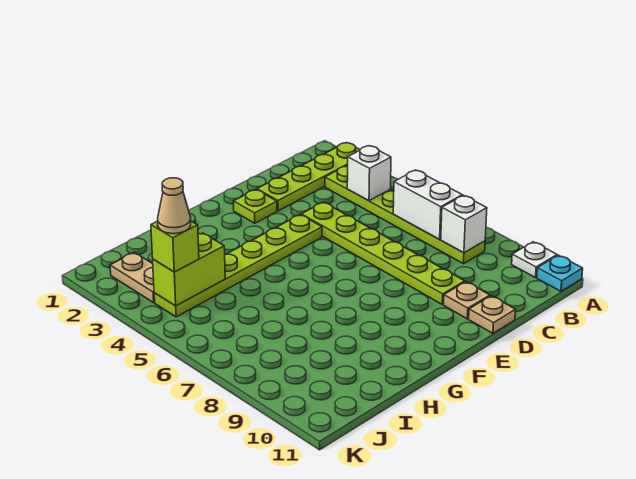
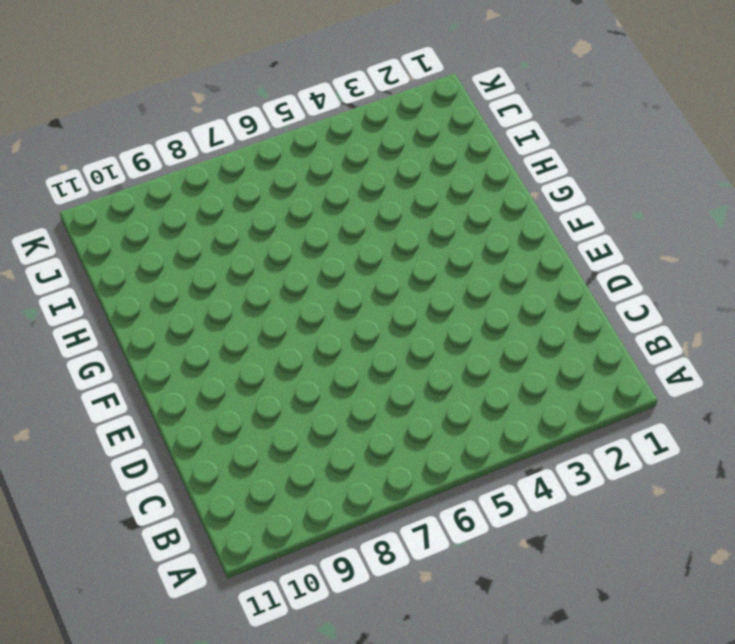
none -> lime plate A2:D2 level 1
none -> white plate A10 level 1
none -> cyan plate A11 level 1

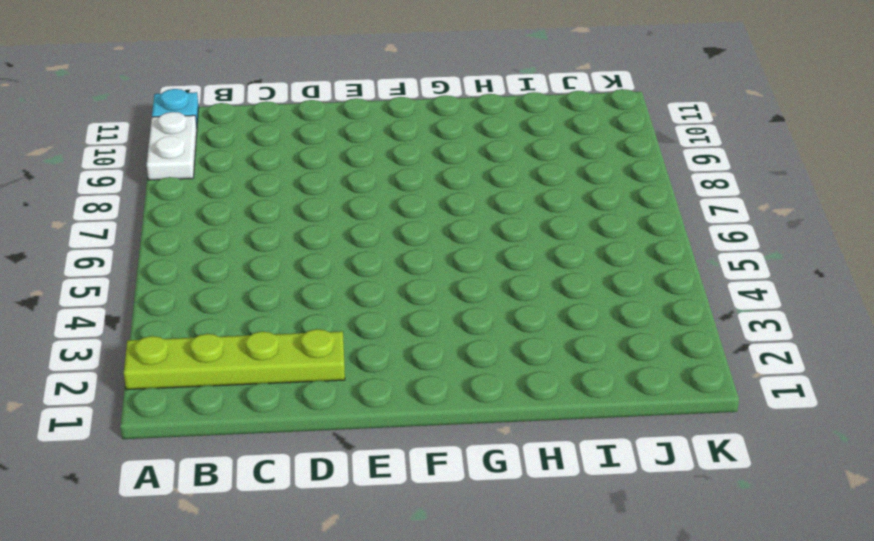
white plate A9:A10 level 1 -> white plate A10 level 1
none -> lime plate B3:B8 level 1
none -> lime plate D4:D9 level 1
none -> tan plate D10 level 1

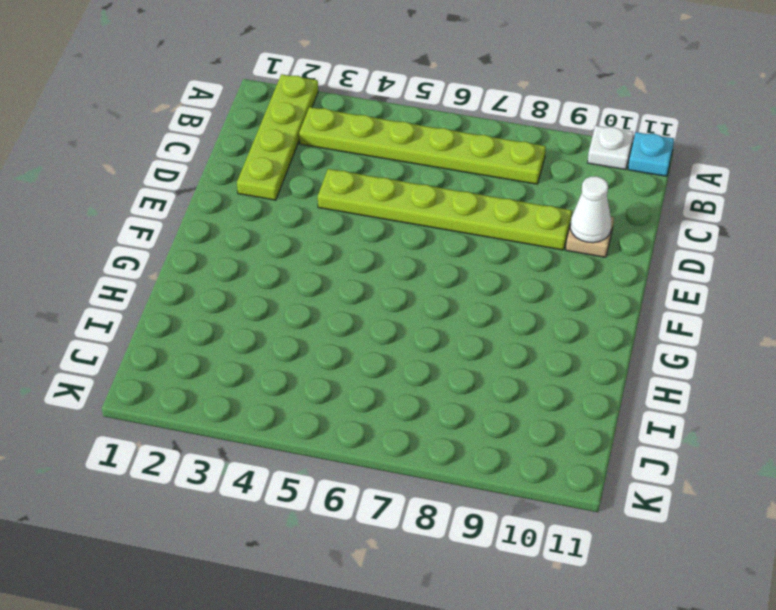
white cone D10 level 2 -> none
none -> tan plate D11 level 1
none -> lime plate E2 level 1
none -> lime plate E4:J4 level 1

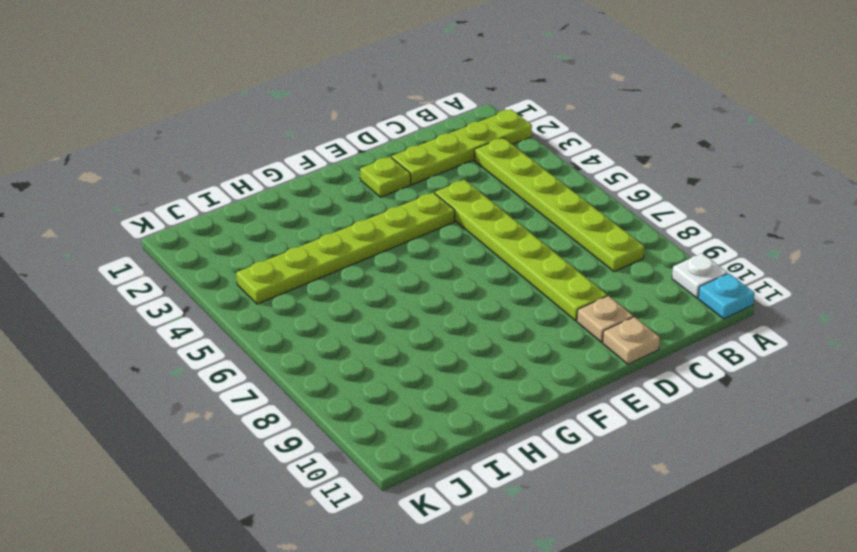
none -> tan plate J2:J3 level 1
none -> white brick B4 level 2
none -> white brick B6:B7 level 2

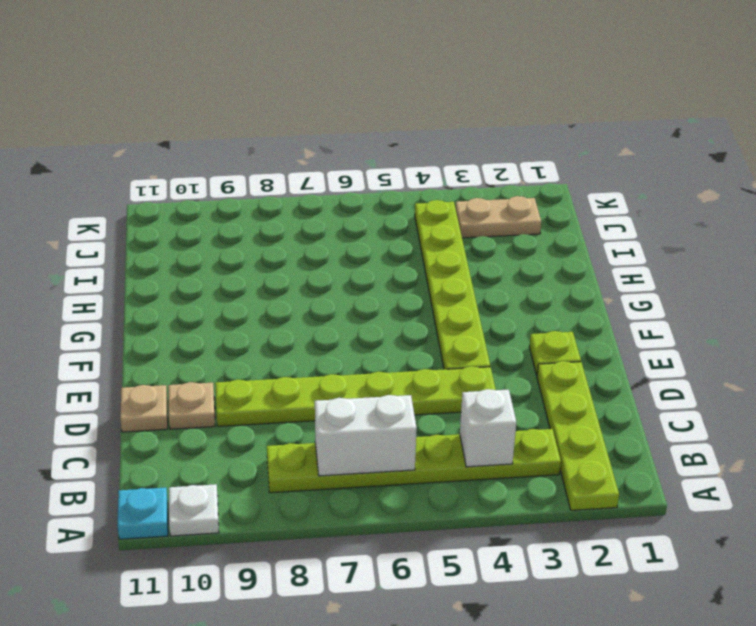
none -> white brick B8 level 2
none -> lime brick I4:J4 level 2
none -> lime brick J4 level 3

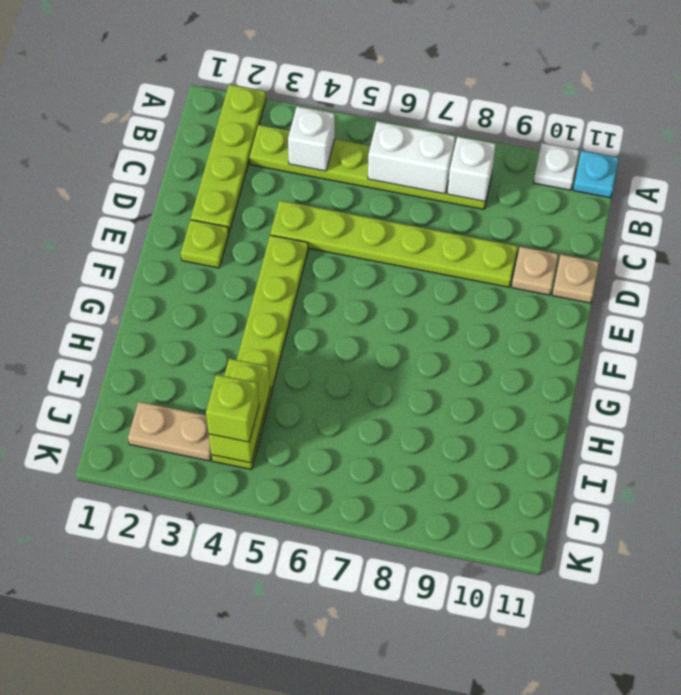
none -> tan cone J4 level 4

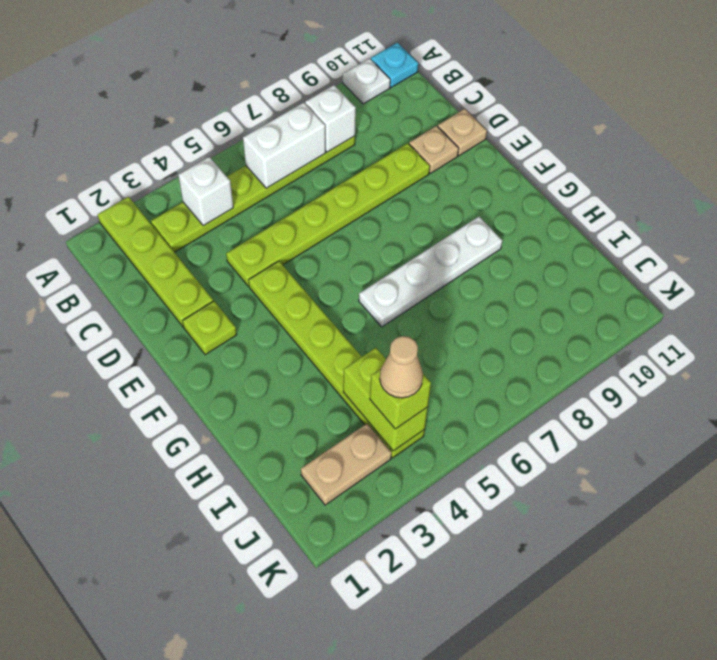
white plate G6:G9 level 1 -> none

